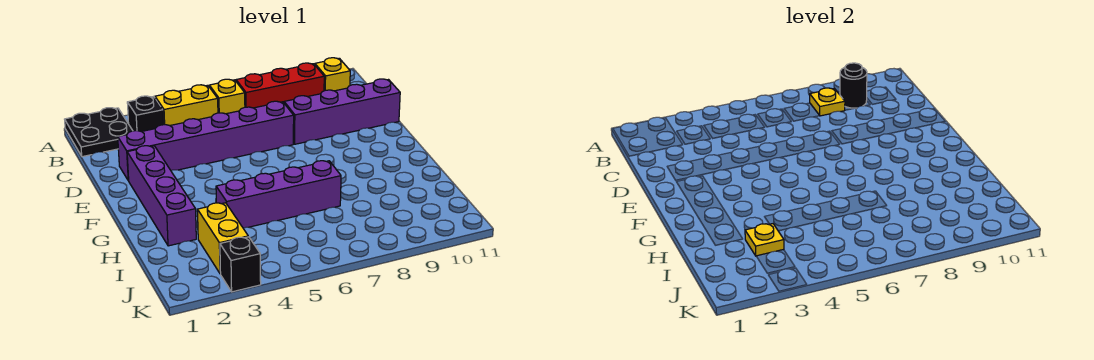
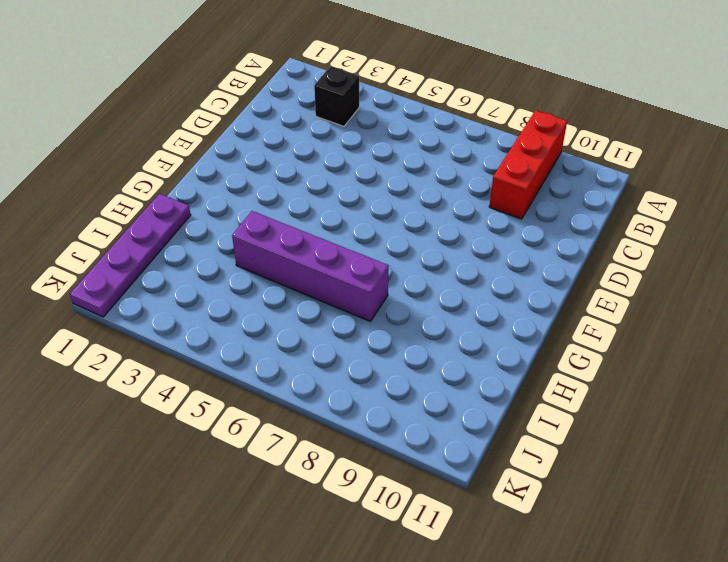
red brick A9:C9 level 1 -> red brick B7:B9 level 1
purple plate H1:K1 level 1 -> none
none -> black plate A1:B2 level 1
none -> yellow brick B4:B5 level 1
none -> yellow brick B6 level 1

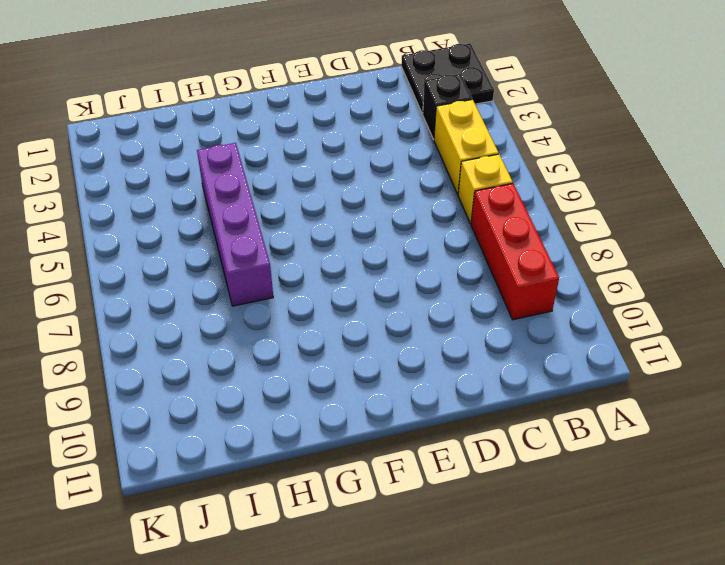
none -> yellow brick B10 level 1
none -> purple brick D2:D7 level 1
none -> purple brick D8:D11 level 1

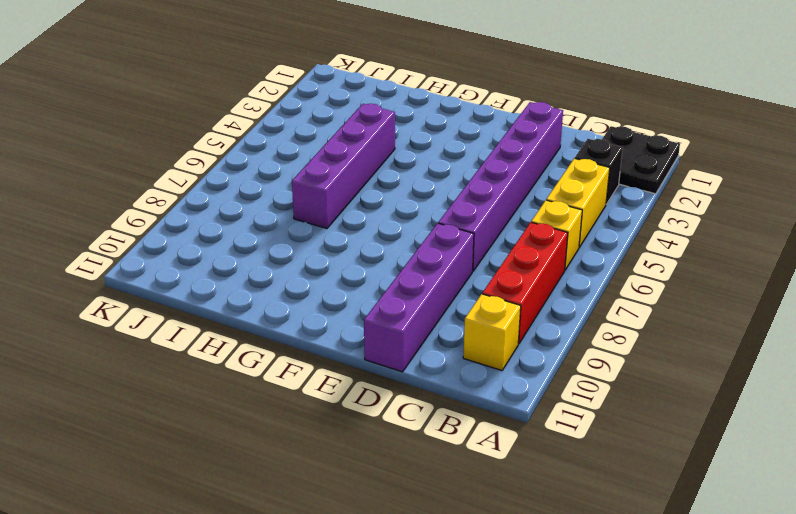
none -> purple brick E2:H2 level 1
none -> yellow brick I3:J3 level 1
none -> black brick K3 level 1

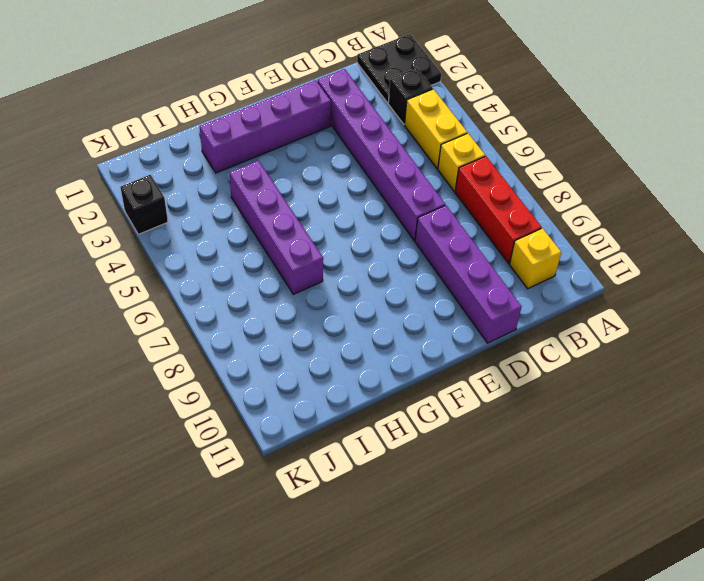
none -> yellow brick I3:J3 level 1
none -> yellow plate B8 level 2
none -> black round brick B9 level 2

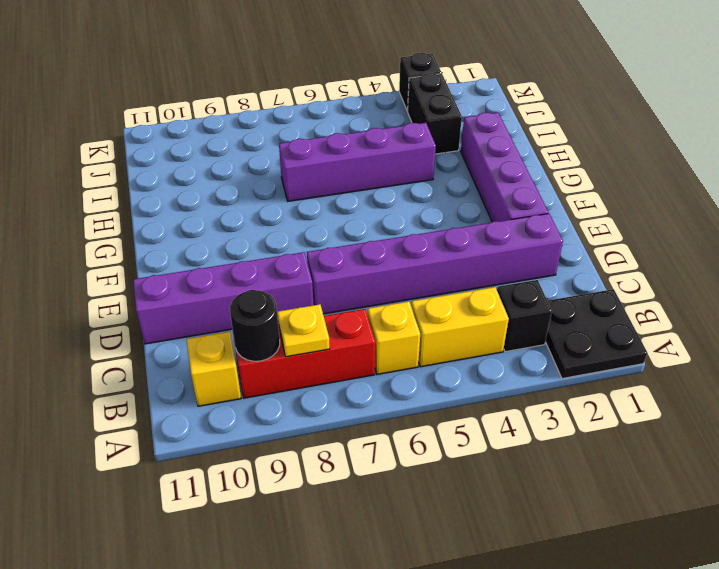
black brick I3:J3 level 1 -> yellow brick I3:J3 level 1
none -> yellow plate I3 level 2

